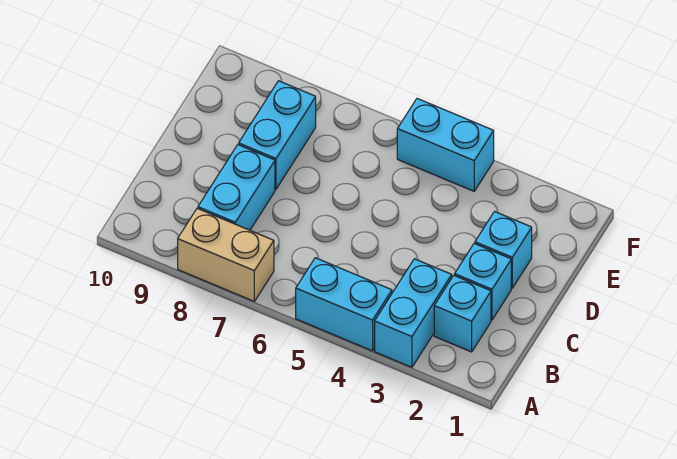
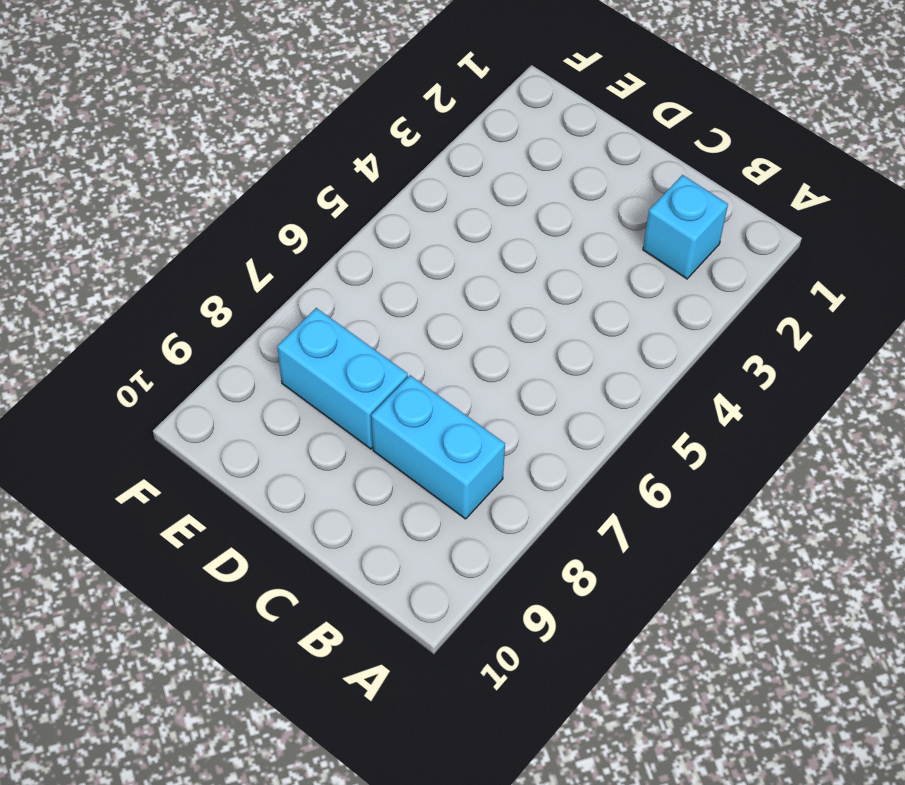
none -> cyan brick A3:B3 level 1
none -> cyan brick A4:A5 level 1

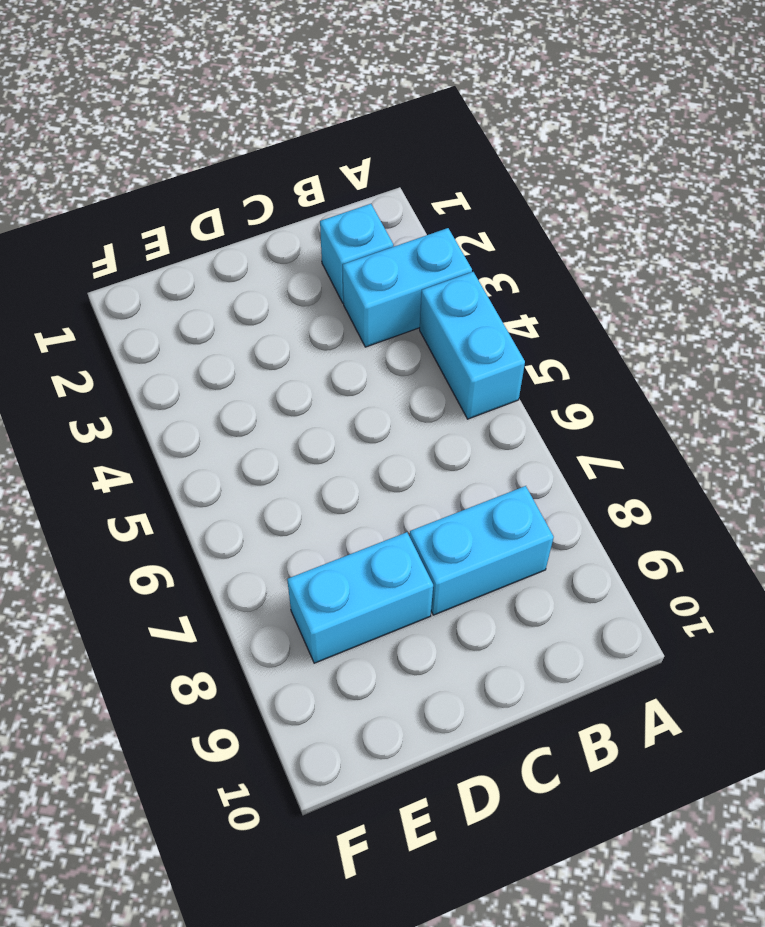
none -> tan brick A7:A8 level 1
none -> cyan brick C2 level 1

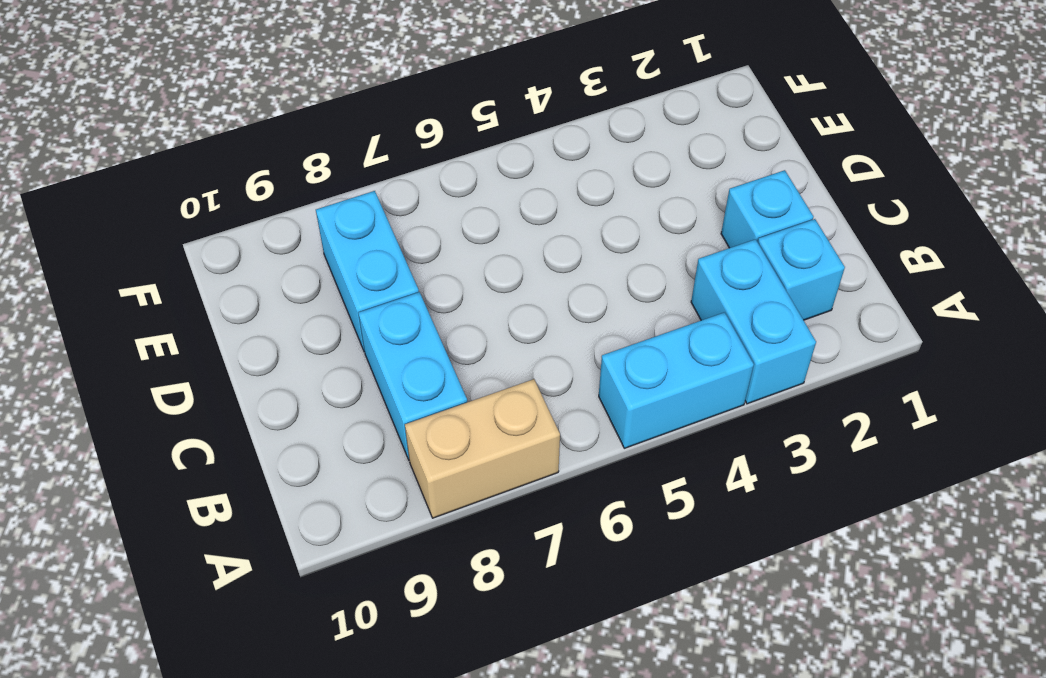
none -> cyan brick D2 level 1
none -> cyan brick F4:F5 level 1

